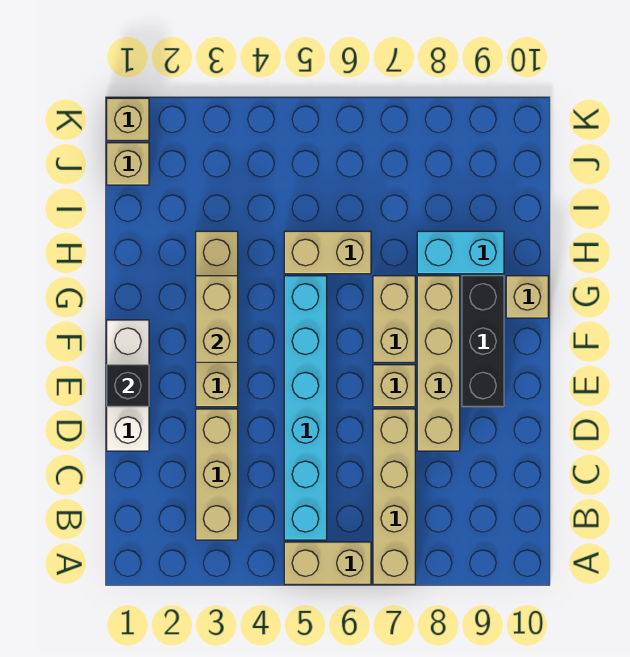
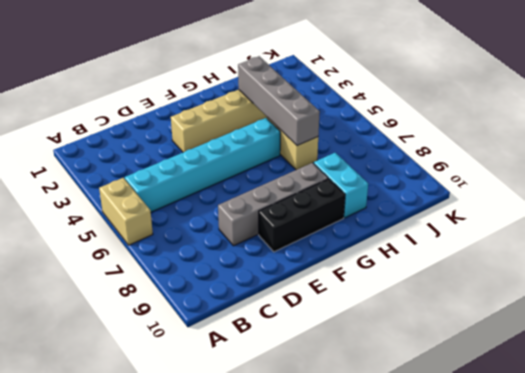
grey brick D8:G8 level 1 -> tan brick D8:G8 level 1
grey brick H3:H6 level 2 -> none
none -> tan brick A7:D7 level 1
none -> tan brick B3:D3 level 1
none -> white brick D1:F1 level 1

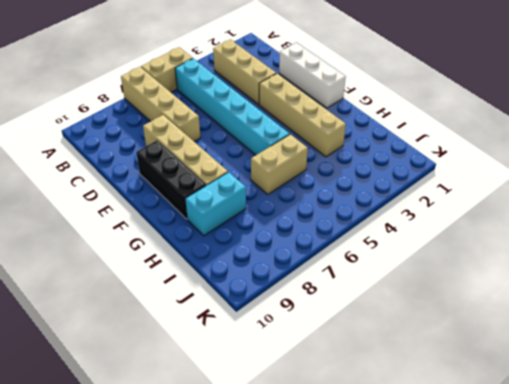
none -> tan brick E7 level 1
none -> tan brick F7:G7 level 1
none -> tan brick G10 level 1

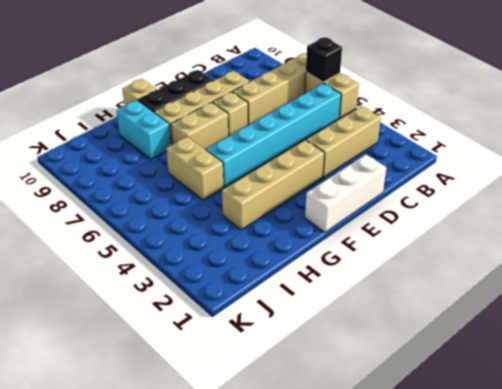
black brick A6 level 2 -> black brick E1 level 2
none -> tan brick J1 level 1
none -> tan brick K1 level 1
none -> tan brick F3:G3 level 2

